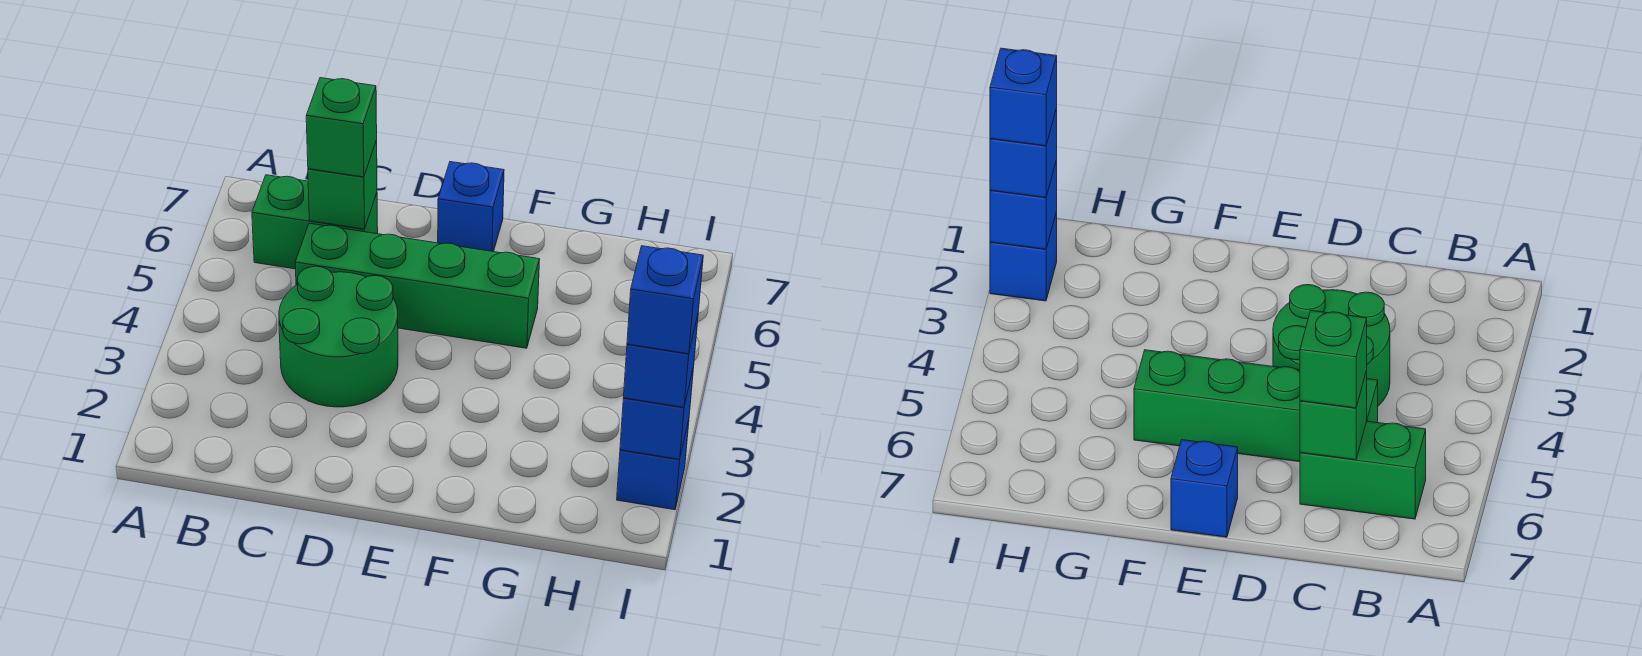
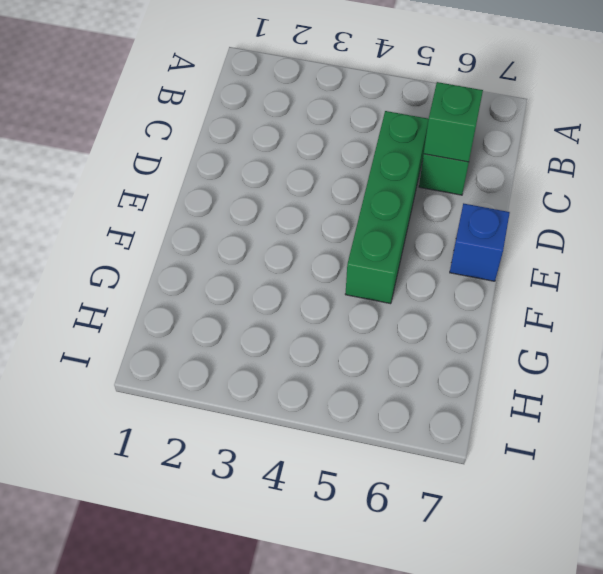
none -> green round brick C3:D4 level 1
none -> blue brick I2 level 1

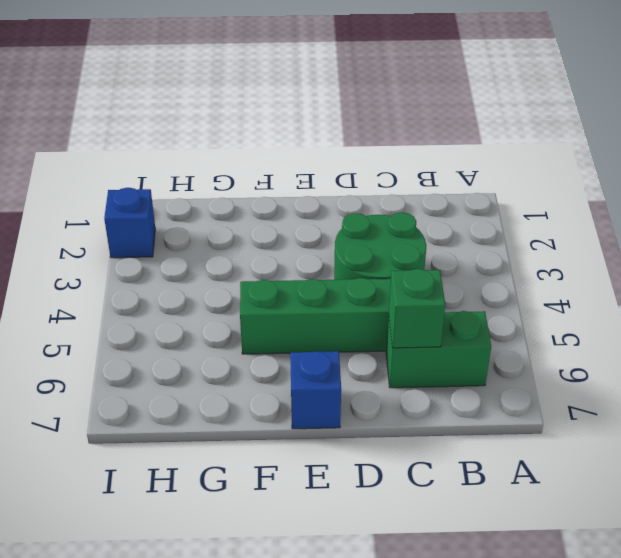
none -> blue brick I2 level 2
none -> green brick C6 level 3

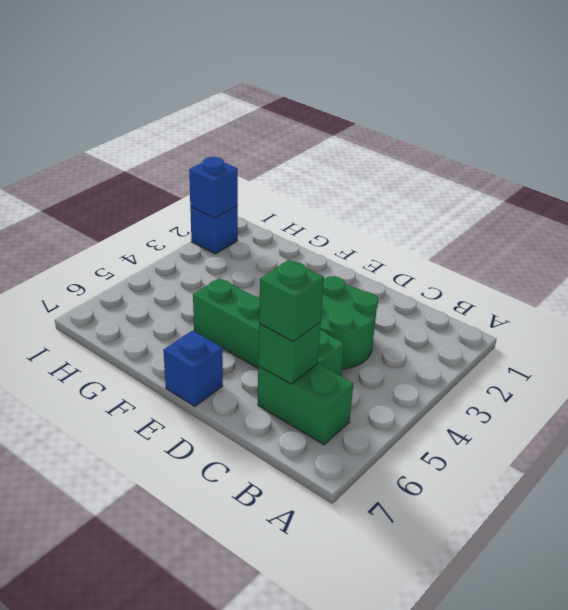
none -> blue brick I2 level 3
none -> blue brick I2 level 4

